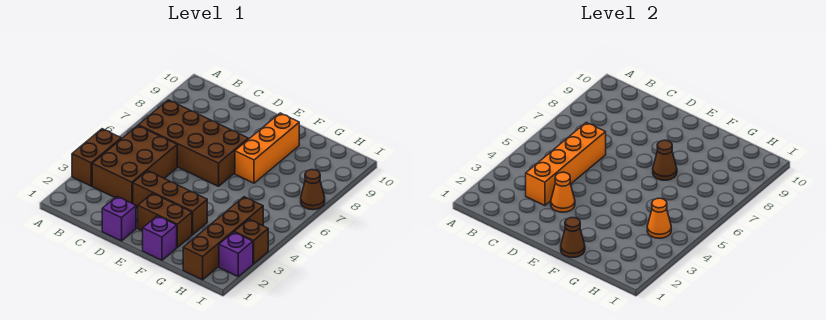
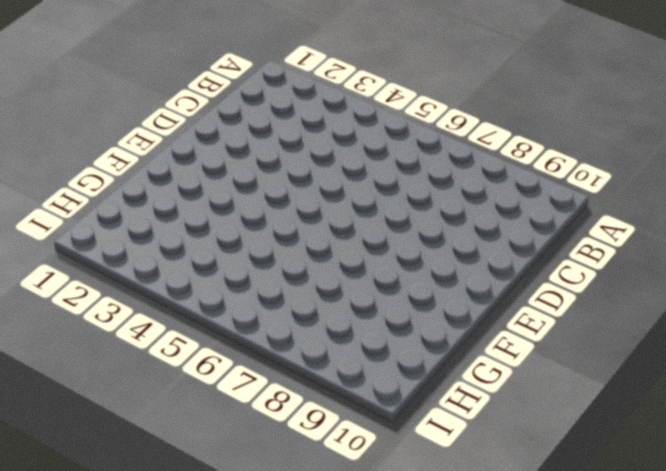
none -> brown brick A3:A4 level 1
none -> brown brick B3:C5 level 1
none -> brown brick B6:E7 level 1

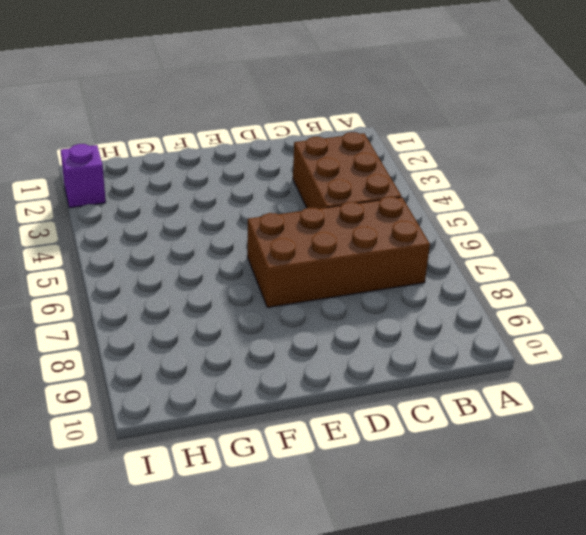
none -> brown brick A3:A4 level 1
none -> purple brick D1 level 1
none -> brown brick D3:F3 level 1

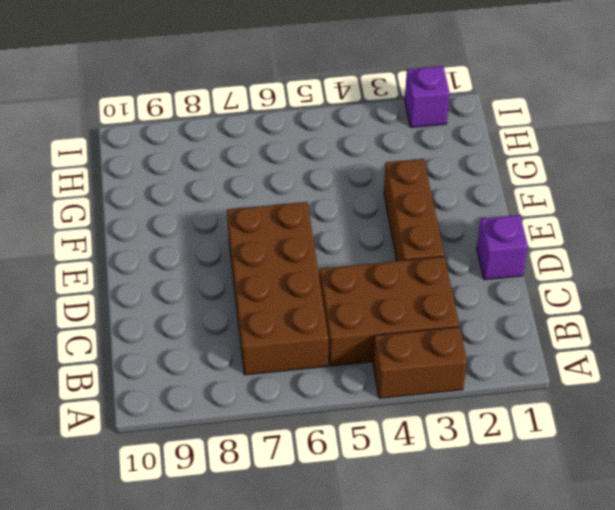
none -> brown brick E2:F2 level 1
none -> purple brick F1 level 1
none -> orange brick F7:F9 level 1

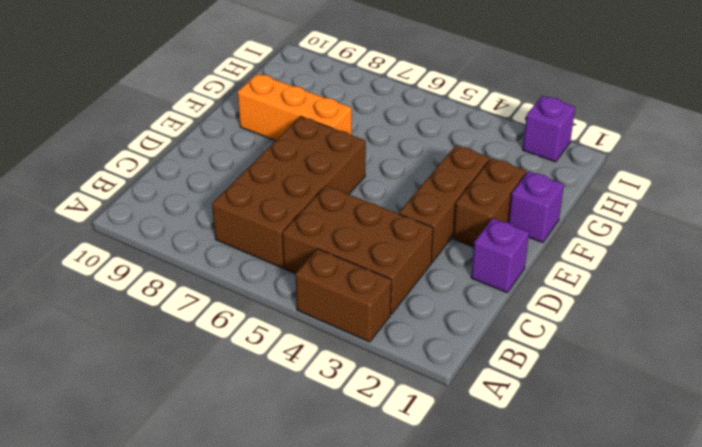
none -> brown brick H1:H4 level 1
none -> brown brick I3 level 1
none -> brown cone I7 level 1

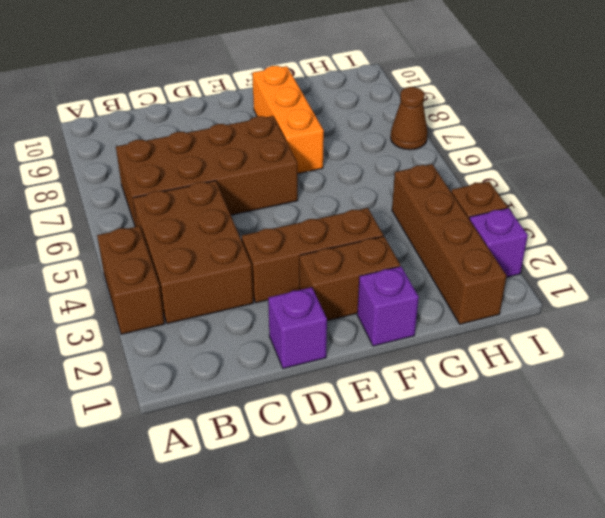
none -> orange brick C3:C6 level 2
none -> orange cone D3 level 2
none -> brown cone F1 level 2

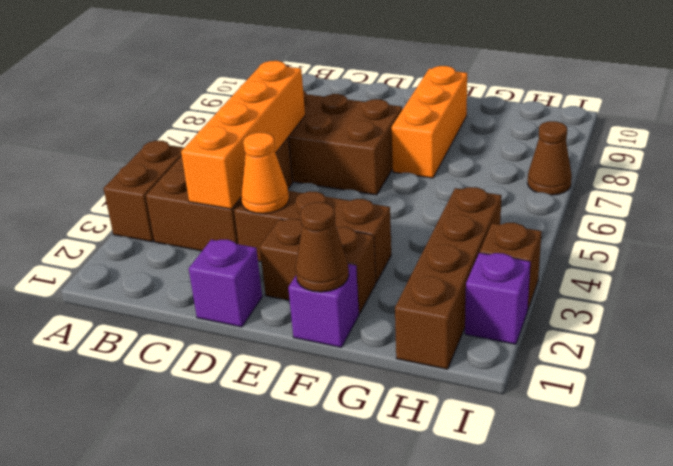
none -> brown cone F7 level 2
none -> orange cone H4 level 2

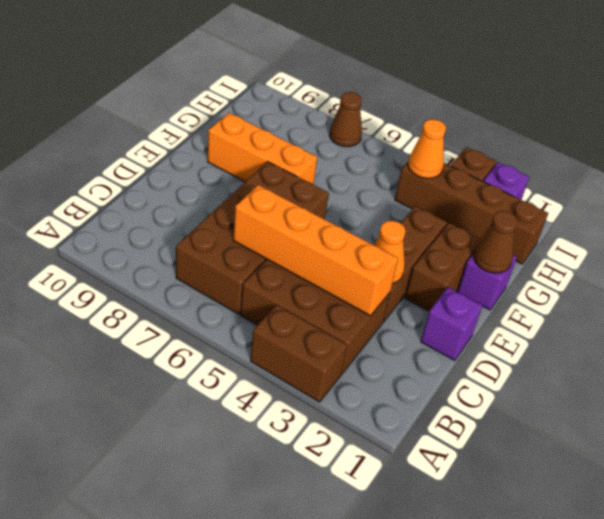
none -> brown cone F7 level 2

